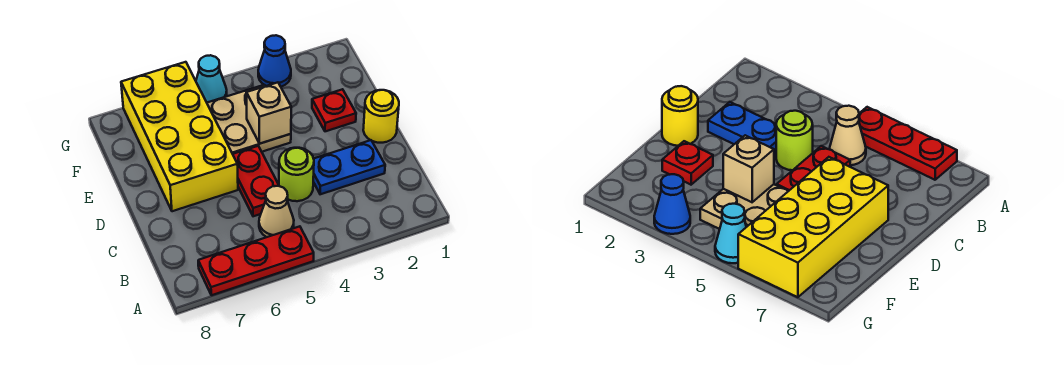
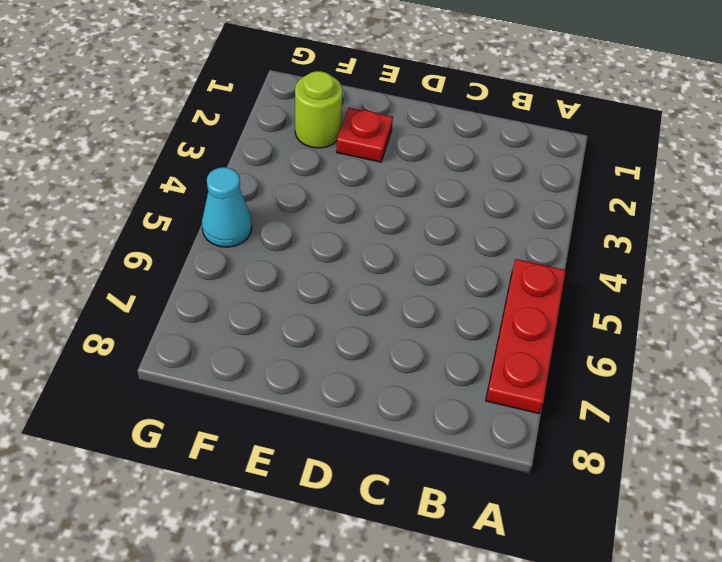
lime round brick F2 level 1 -> lime round brick C4 level 1
none -> tan cone B5 level 1
none -> blue plate C2:C3 level 1
none -> red plate C5:D5 level 1

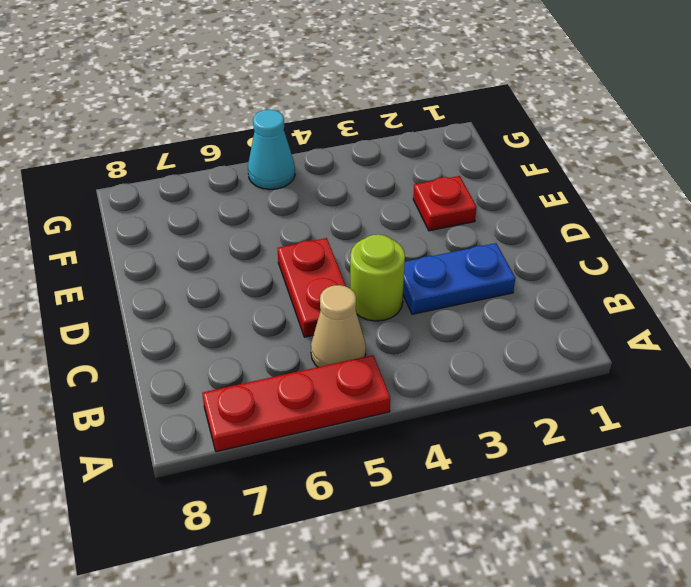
none -> yellow round brick D1 level 1
none -> yellow brick D6:G7 level 1
none -> tan plate E4:F5 level 1

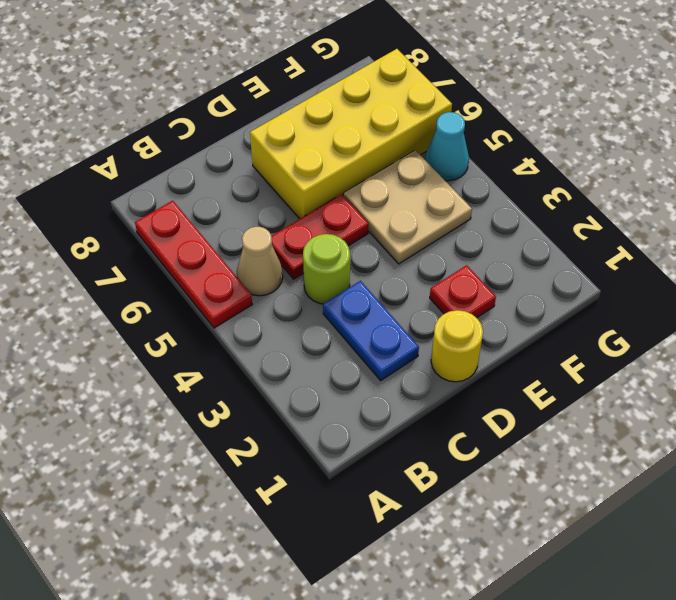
none -> blue cone G3 level 1
none -> tan brick E4 level 2

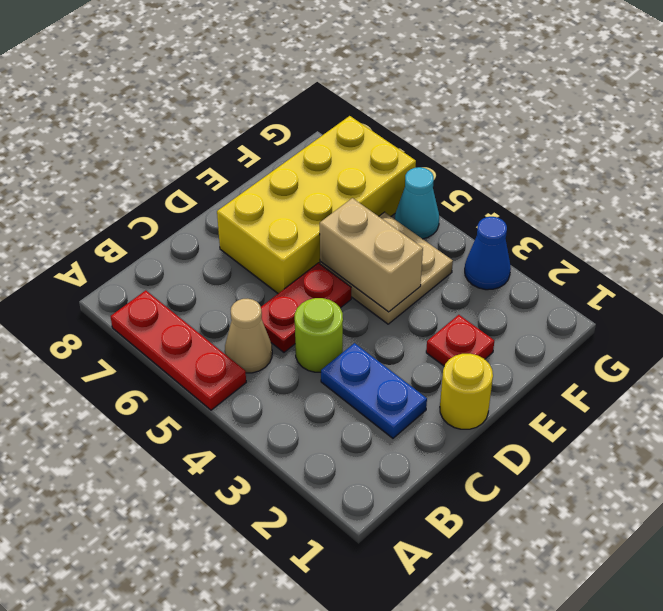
tan brick E4:E5 level 2 -> tan brick E4 level 2

